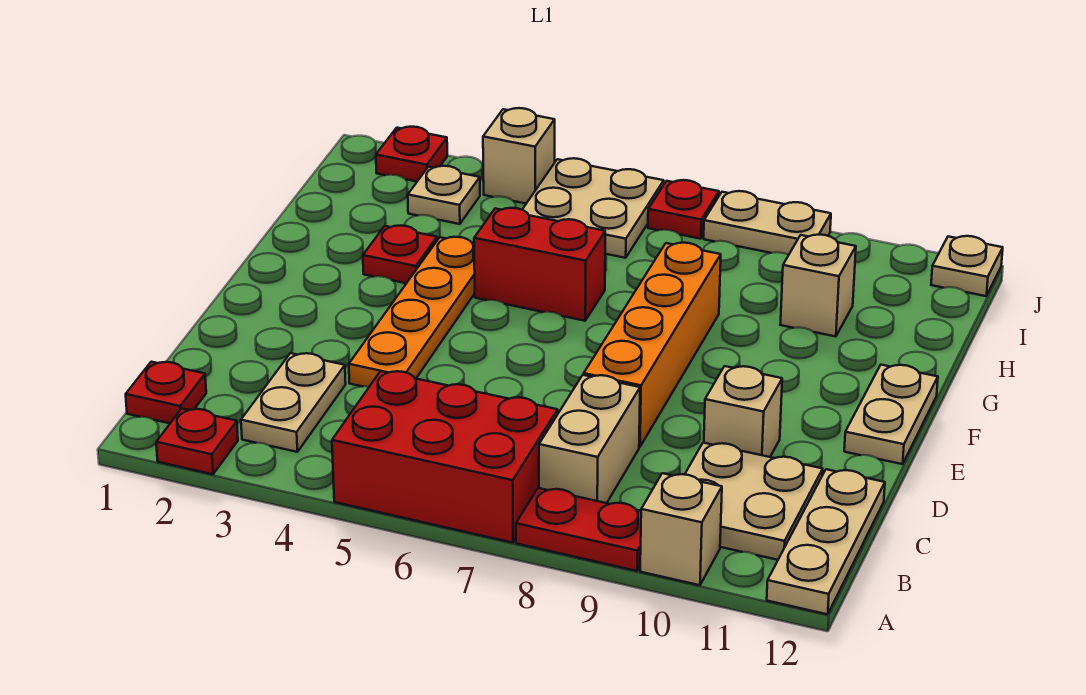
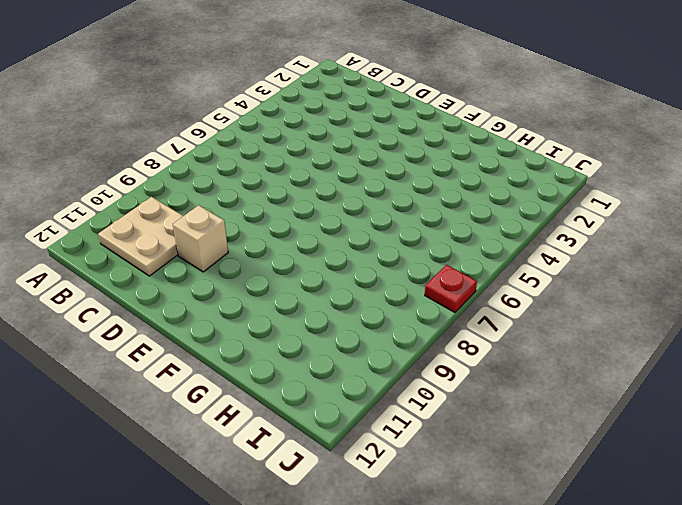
none -> red plate A2 level 1
none -> red brick A5:B7 level 1
none -> red plate A8:A9 level 1

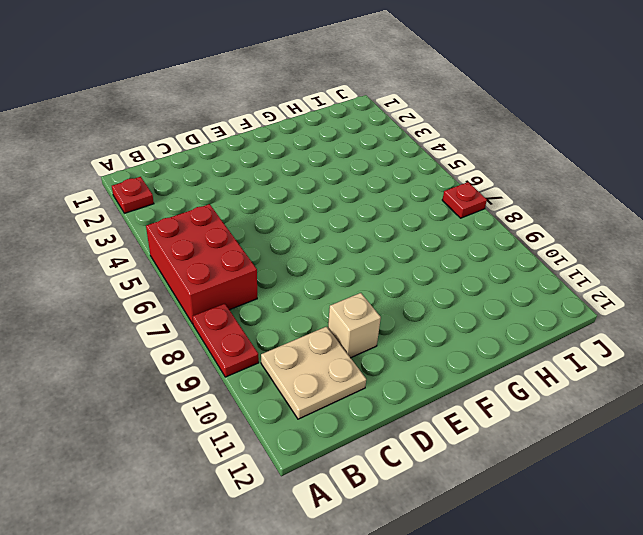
none -> tan brick A10 level 1
none -> tan plate A12:C12 level 1
none -> red plate B1 level 1

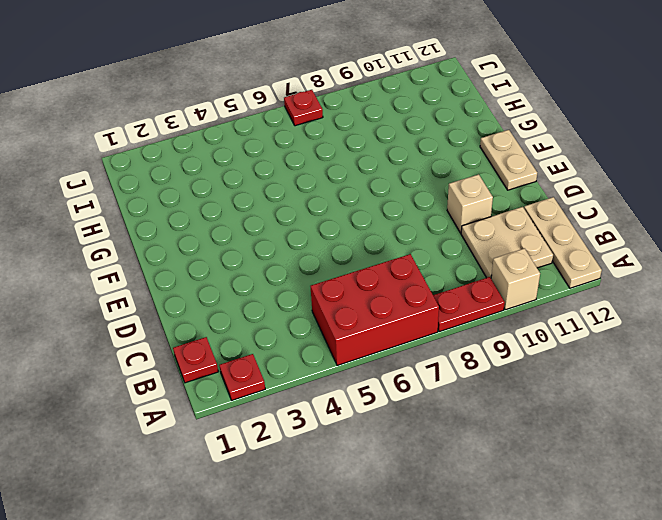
none -> tan plate B3:C3 level 1
none -> tan brick B8:C8 level 1
none -> orange plate D4:G4 level 1

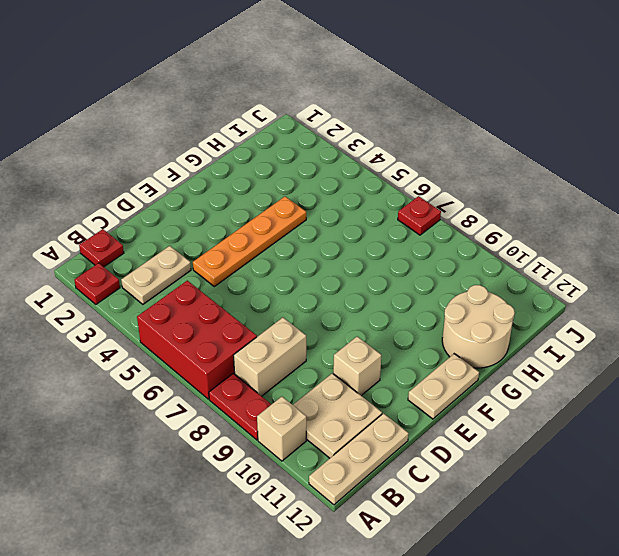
tan round brick G11:H12 level 1 -> none
none -> orange brick D8:G8 level 1
none -> red plate G3 level 1
none -> red brick G5:G6 level 1

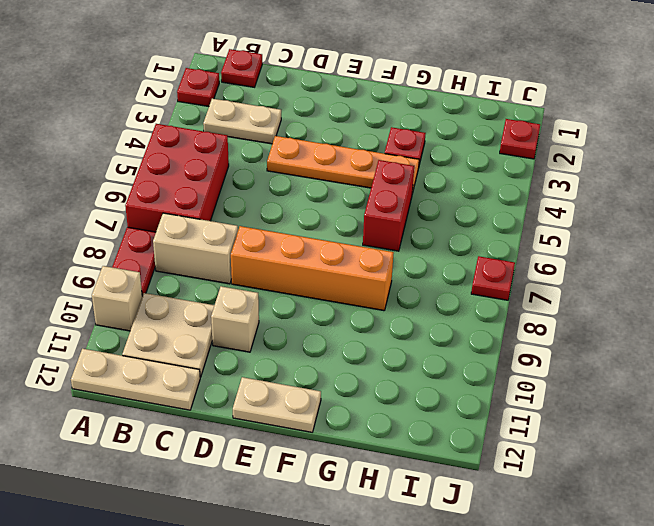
none -> tan brick H10 level 1
none -> tan plate I3 level 1
none -> tan plate I5:J6 level 1

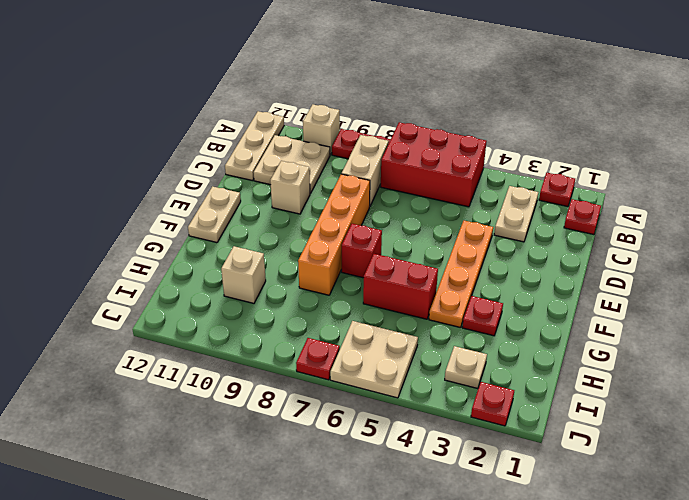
red brick F7 level 1 -> none
none -> tan brick J4 level 1
none -> tan plate J8:J9 level 1
none -> tan plate J12 level 1

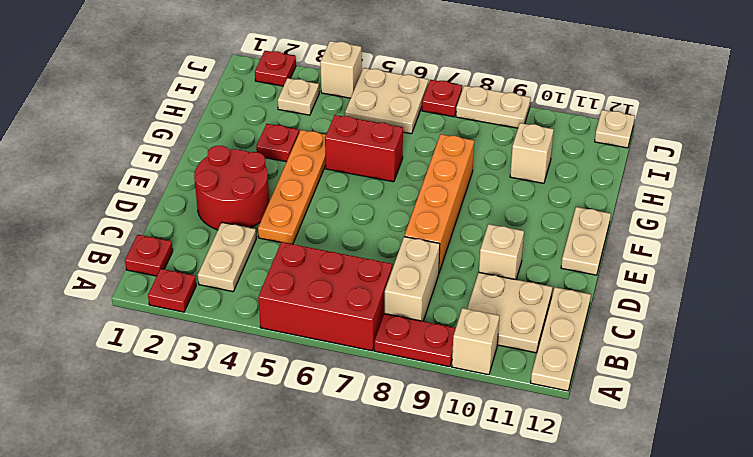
red round brick D2:E3 level 1 -> none

